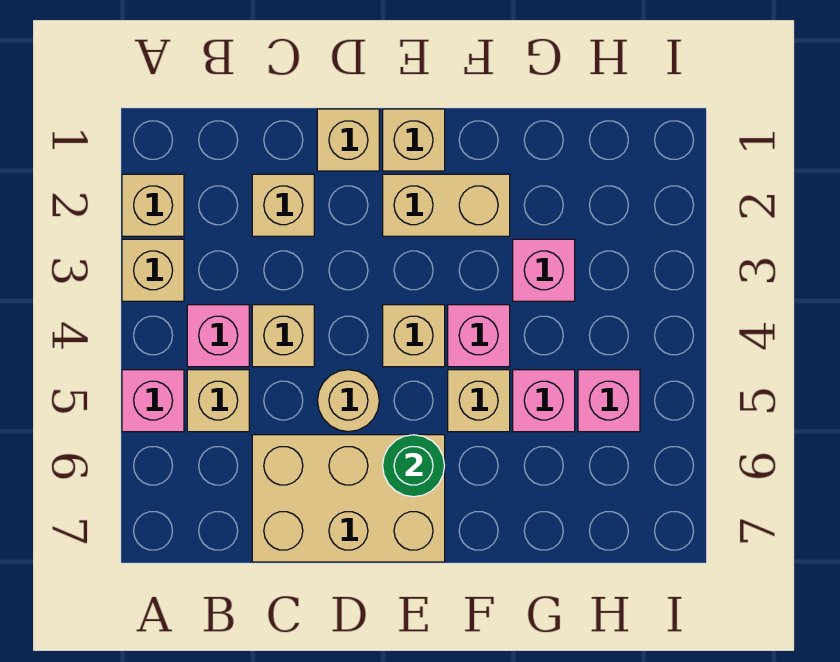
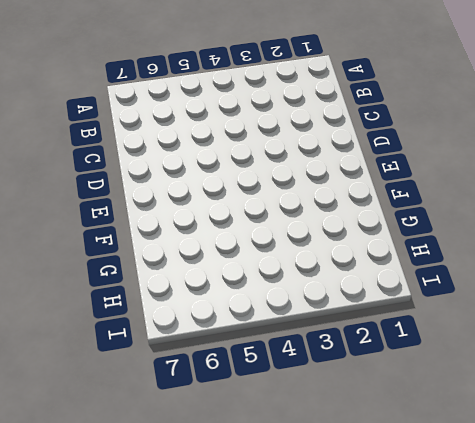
none -> tan brick A2 level 1
none -> tan brick A3 level 1
none -> pink brick A5 level 1

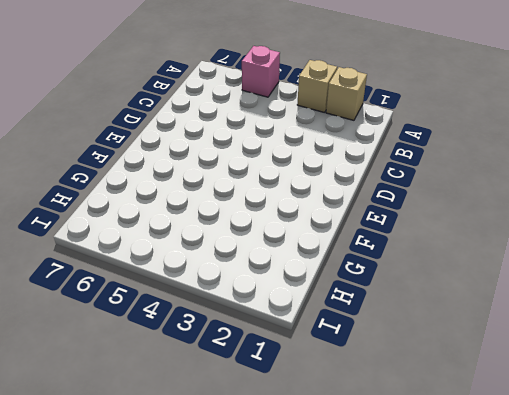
none -> pink brick B4 level 1
none -> tan brick B5 level 1
none -> tan brick C2 level 1

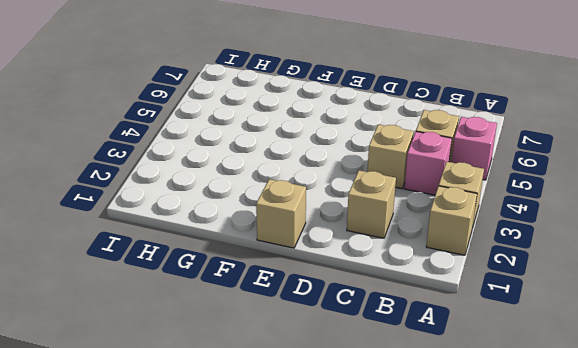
none -> tan brick C6:E7 level 1
none -> tan brick D1 level 1
none -> tan round brick D5 level 1

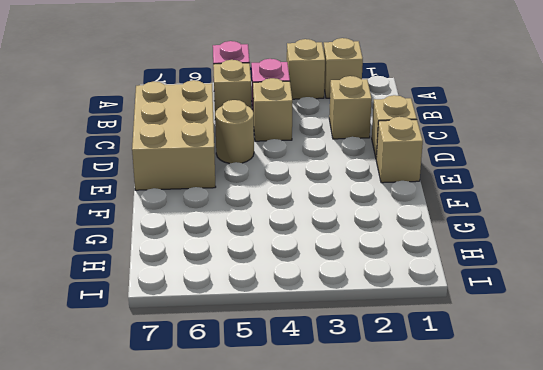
none -> tan brick E2:F2 level 1
none -> tan brick E4 level 1
none -> pink brick F4 level 1

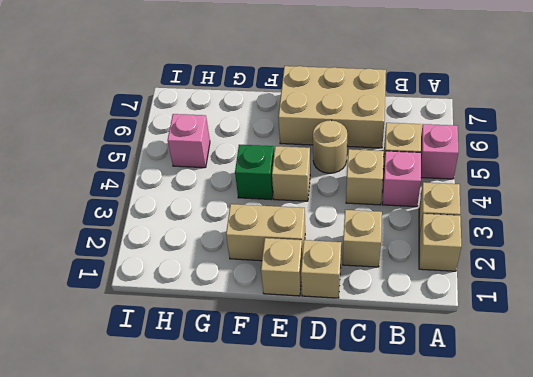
green brick F4 level 1 -> pink brick F4 level 1
none -> tan brick F5 level 1
none -> pink brick G3 level 1
none -> pink brick G5 level 1

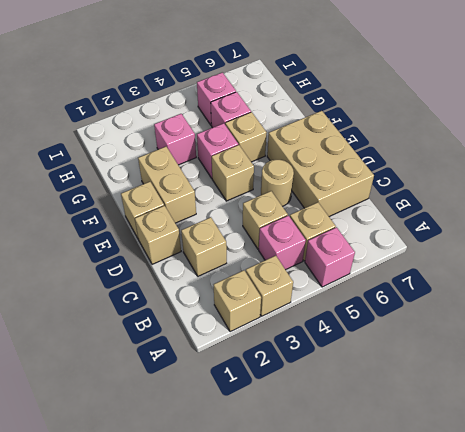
none -> green round brick E6 level 2

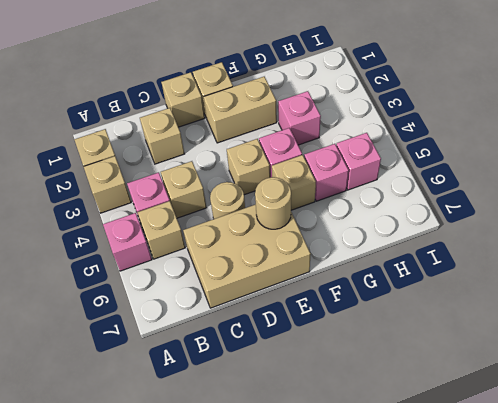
tan round brick E6 level 2 -> green round brick E6 level 2

